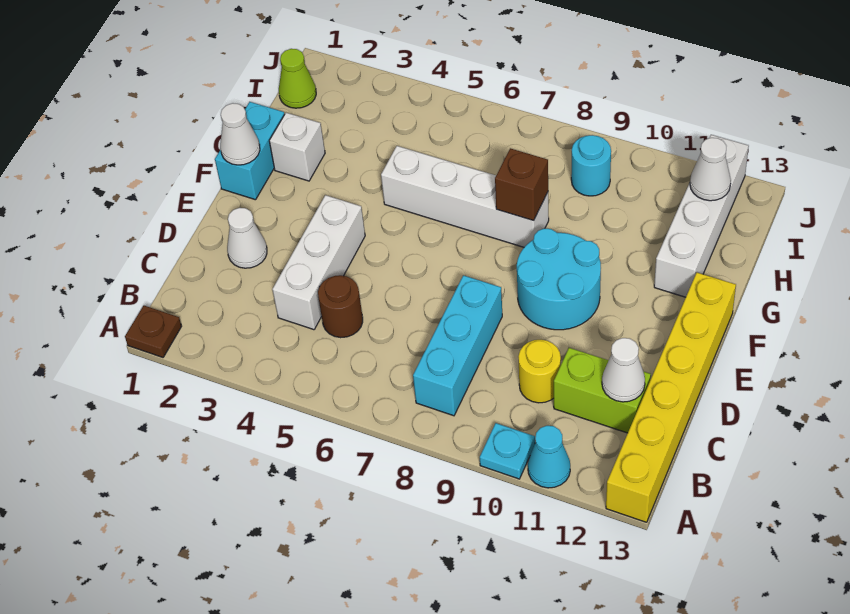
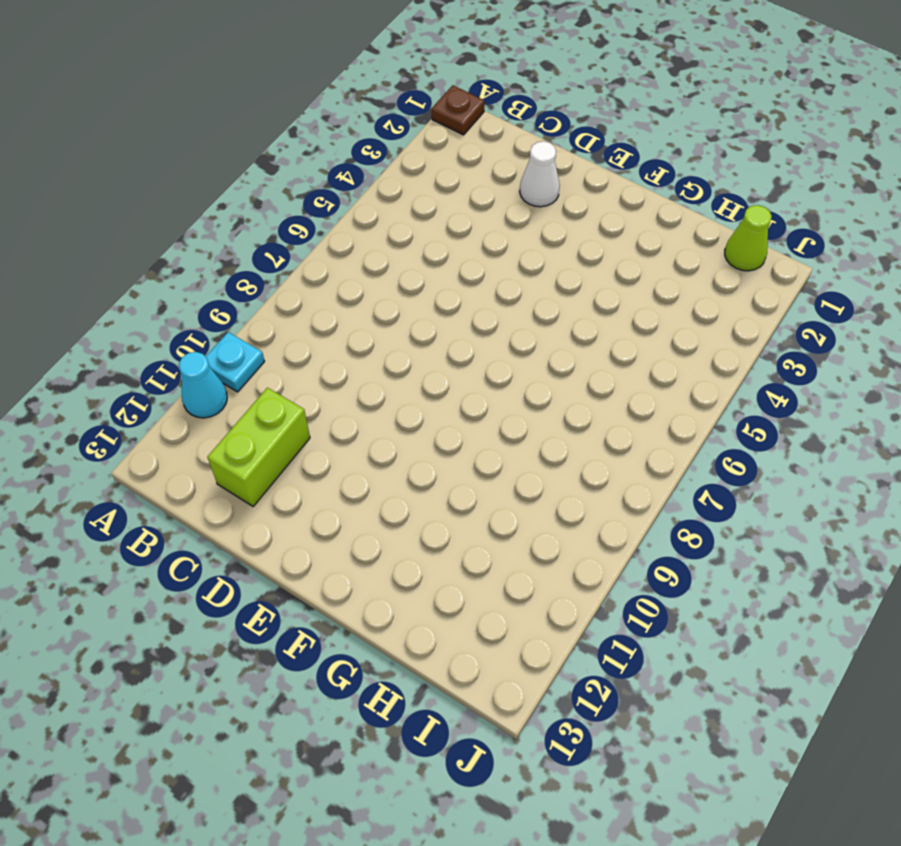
none -> yellow brick A13:F13 level 1
none -> cyan brick B8:D8 level 1
none -> white brick C4:E4 level 1

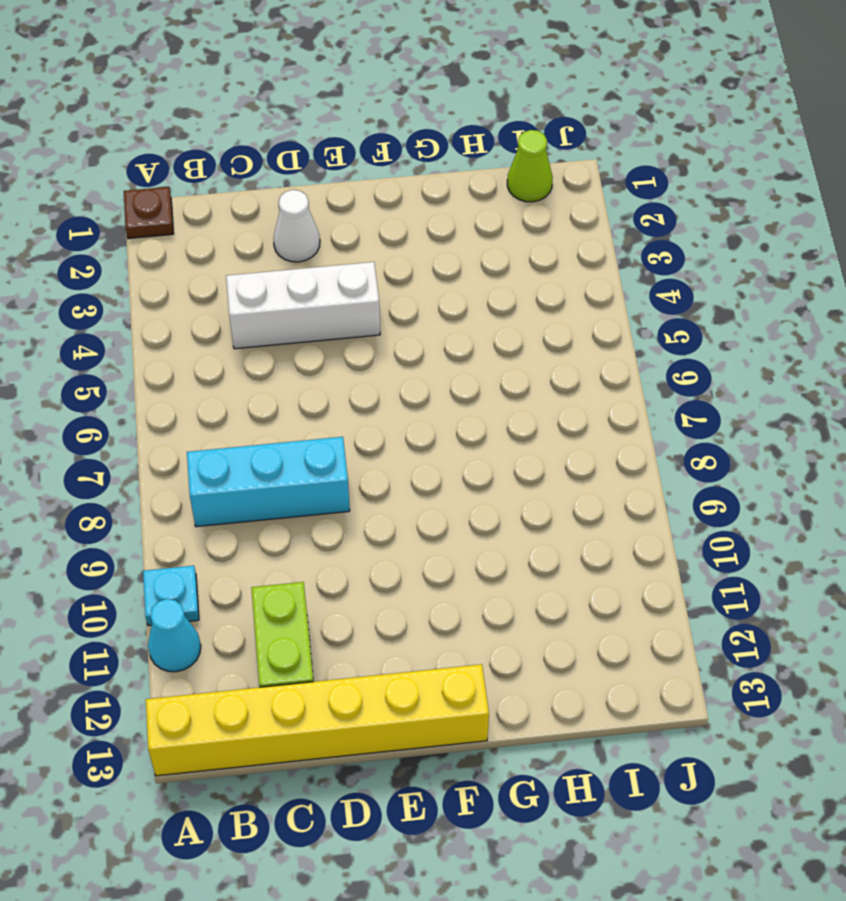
none -> brown round brick C5 level 1
none -> yellow round brick C10 level 1
none -> cyan round brick E9:F10 level 1

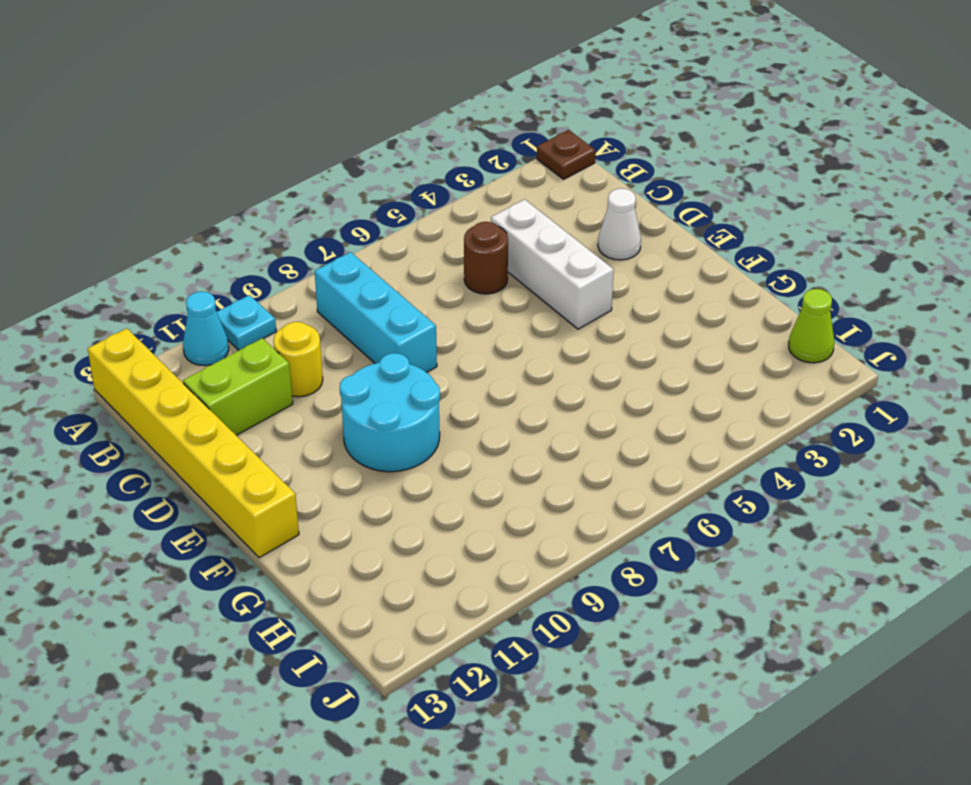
none -> cyan brick F1:G1 level 1
none -> white brick G2 level 1
none -> white brick G5:G8 level 1

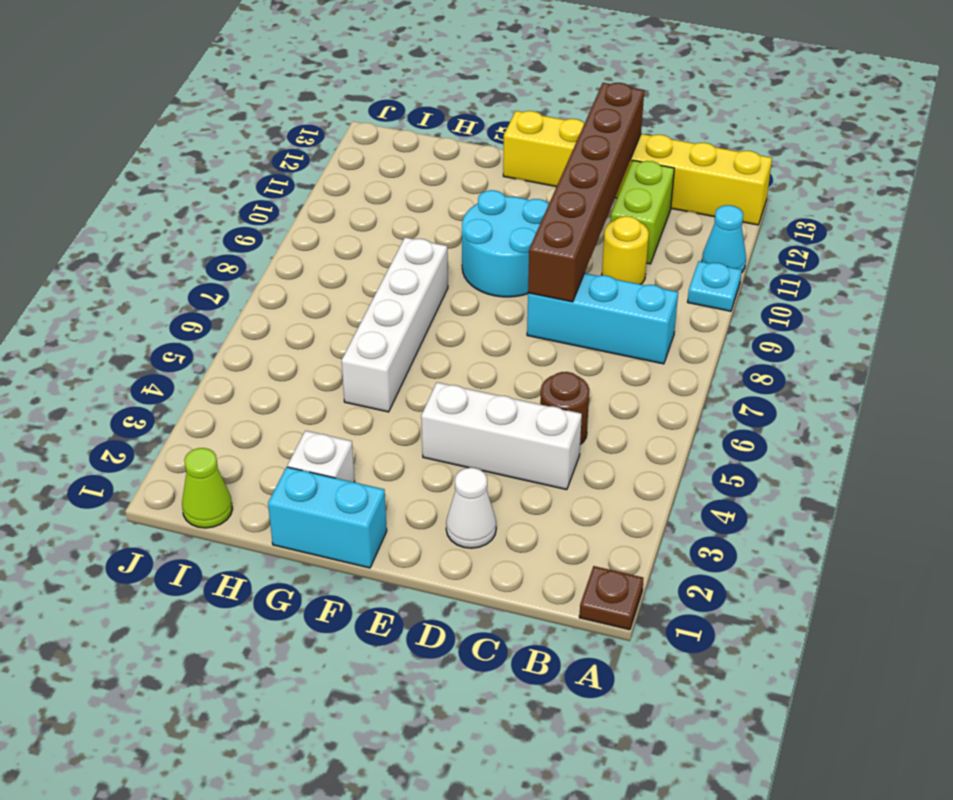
brown brick D8:D13 level 2 -> none
none -> white brick G12:J12 level 1
none -> cyan round brick I9 level 1
none -> white cone C12 level 2

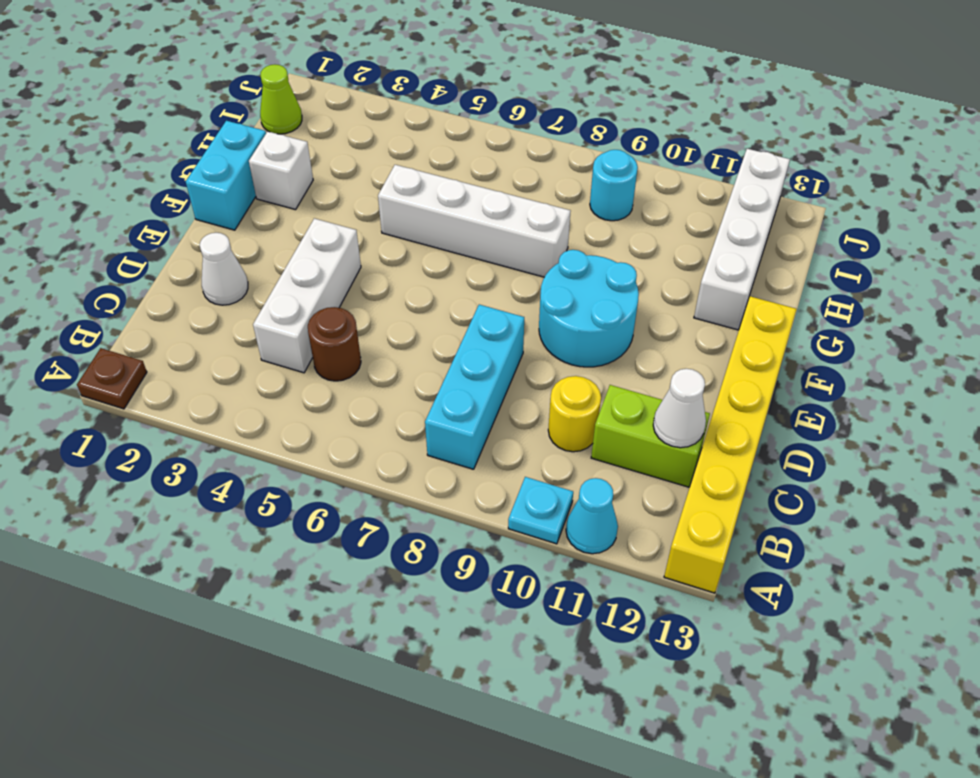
none -> white cone F1 level 2
none -> brown brick G8 level 2
none -> white cone I12 level 2

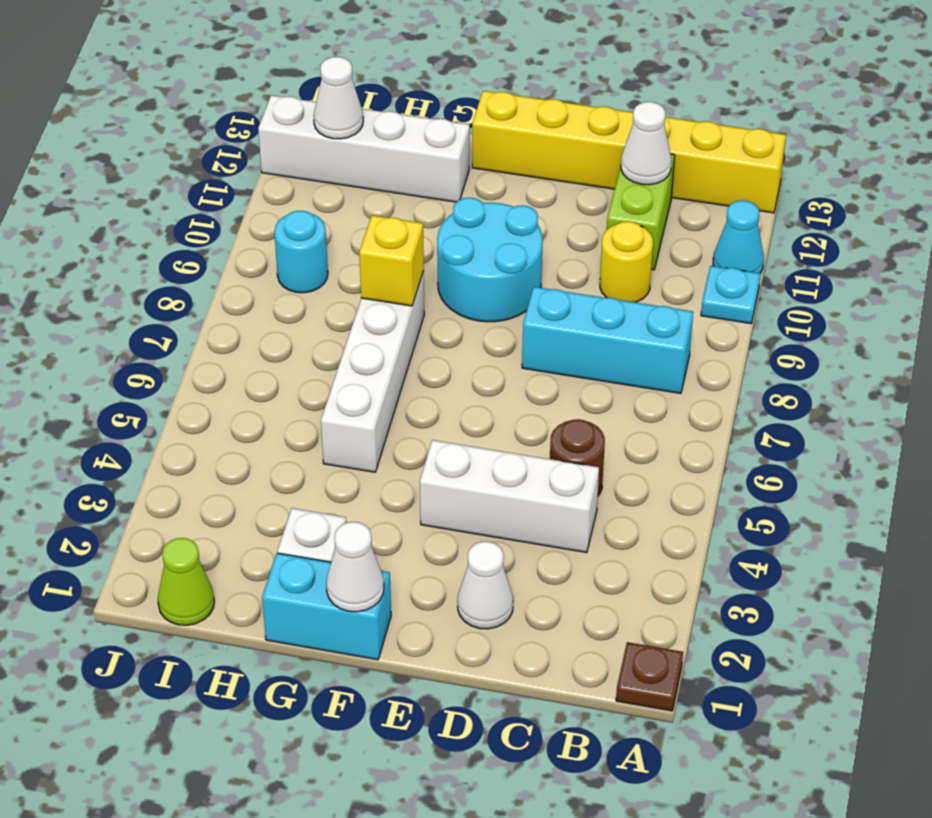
yellow brick G8 level 2 -> brown brick G8 level 2

